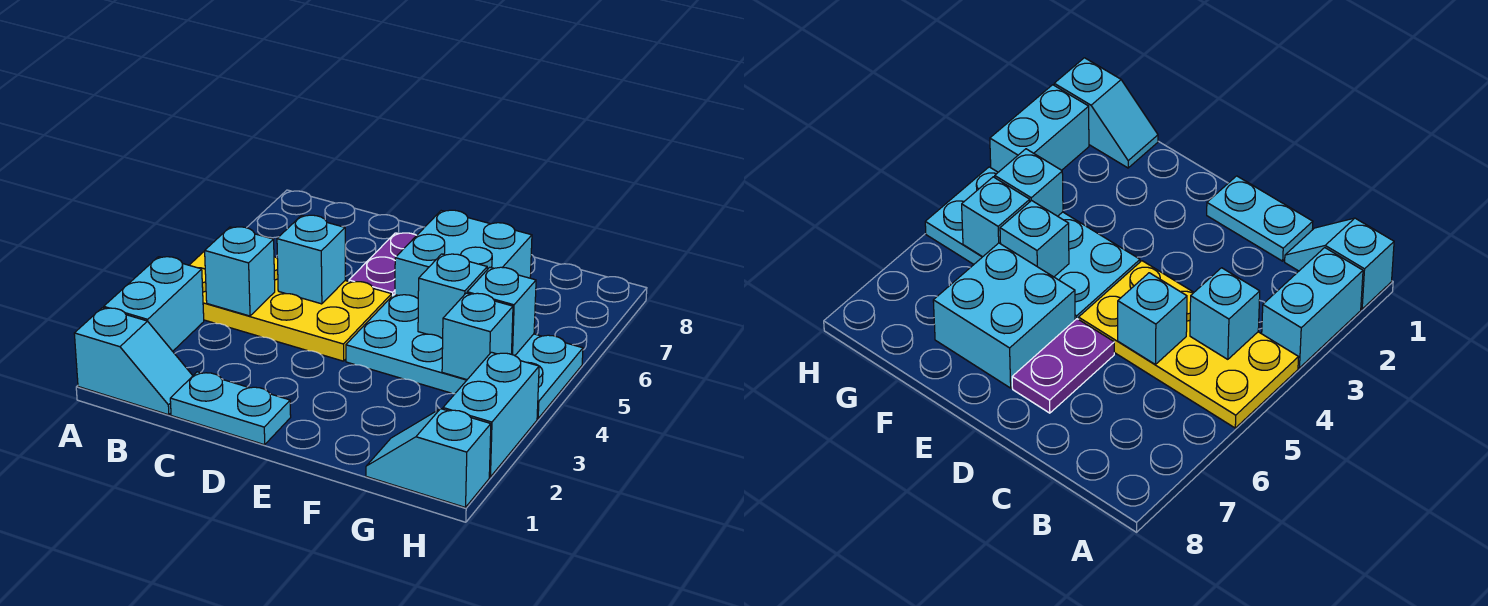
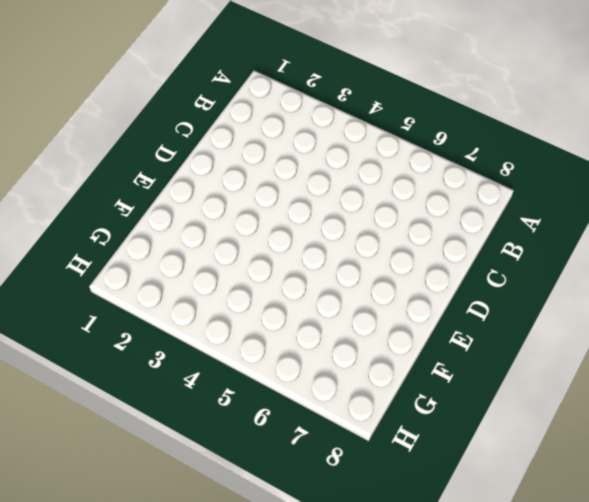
none -> cyan slope A1:B1 level 1 top A
none -> cyan brick A2:A3 level 1
none -> yellow plate A4:D5 level 1

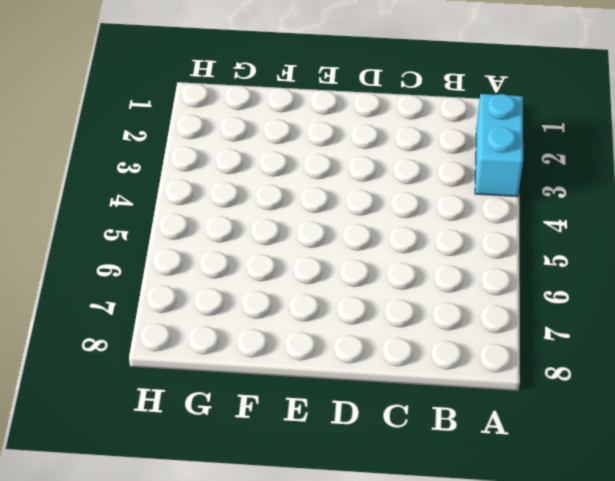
none -> cyan slope A1:B1 level 1 top A
none -> yellow plate A4:D5 level 1
none -> cyan plate C1:D1 level 1

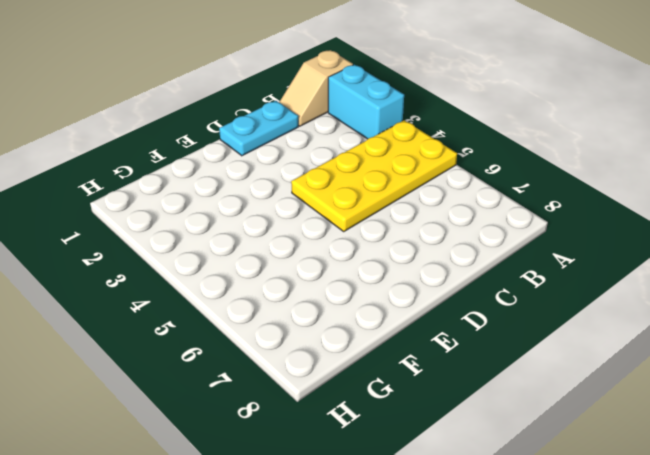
tan slope A1:B1 level 1 top A -> cyan slope A1:B1 level 1 top A
none -> purple plate D6:D7 level 1
none -> cyan plate E4:H5 level 1
none -> cyan brick E6:F7 level 1

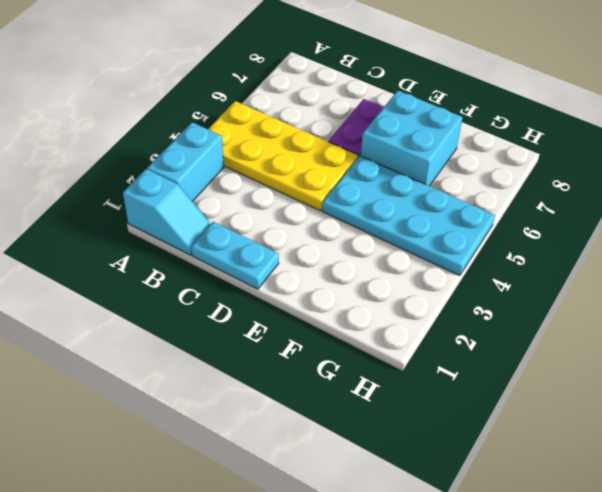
none -> cyan slope G1:H1 level 1 top H
none -> cyan brick H2:H3 level 1
none -> cyan brick B4 level 2

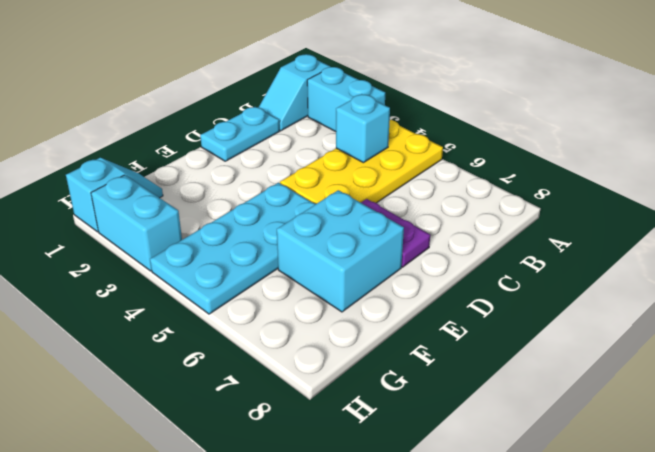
none -> cyan brick C5 level 2
none -> cyan brick F5 level 2
none -> cyan brick G4 level 2

